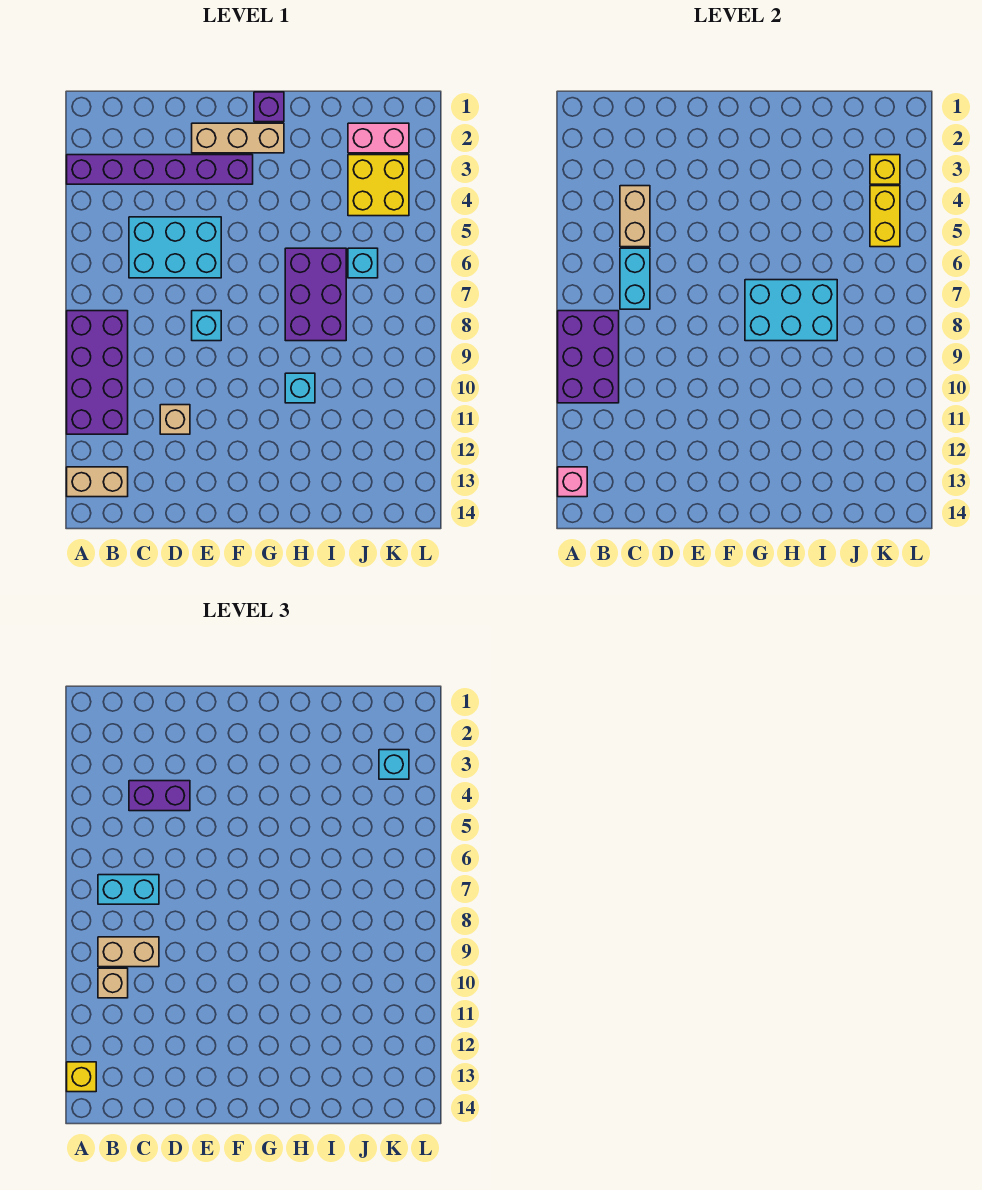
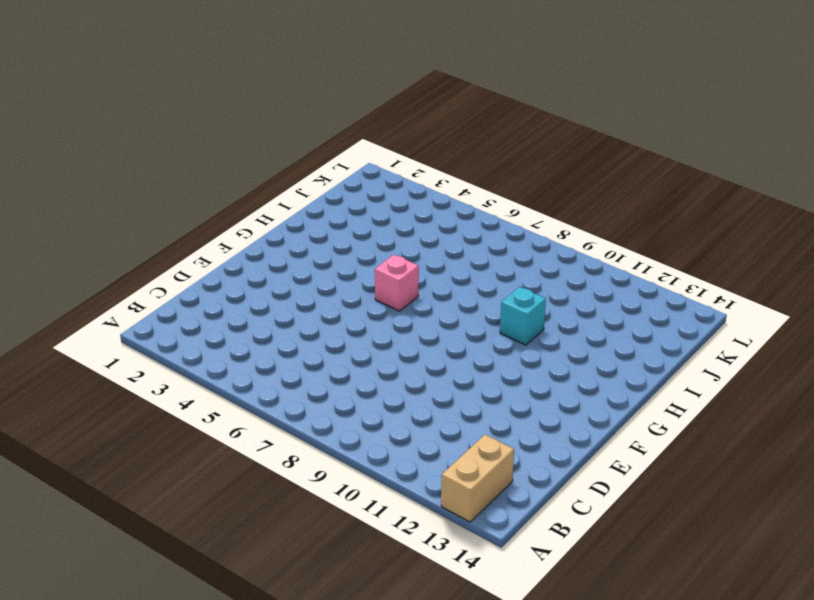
pink brick G6 level 1 -> pink brick A13 level 2
none -> purple brick A3:F3 level 1
none -> purple brick A8:B11 level 1
none -> cyan brick C5:E6 level 1

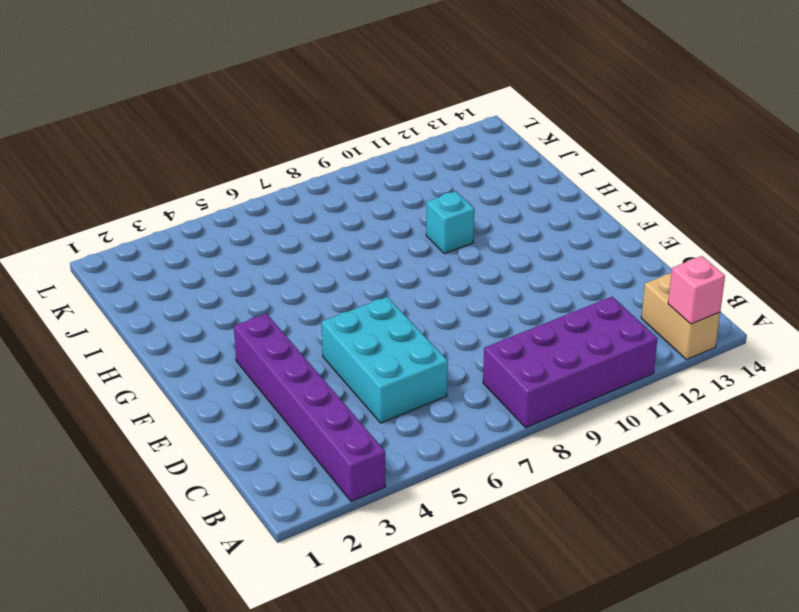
none -> tan brick D11 level 1
none -> tan brick E2:G2 level 1
none -> cyan brick E8 level 1

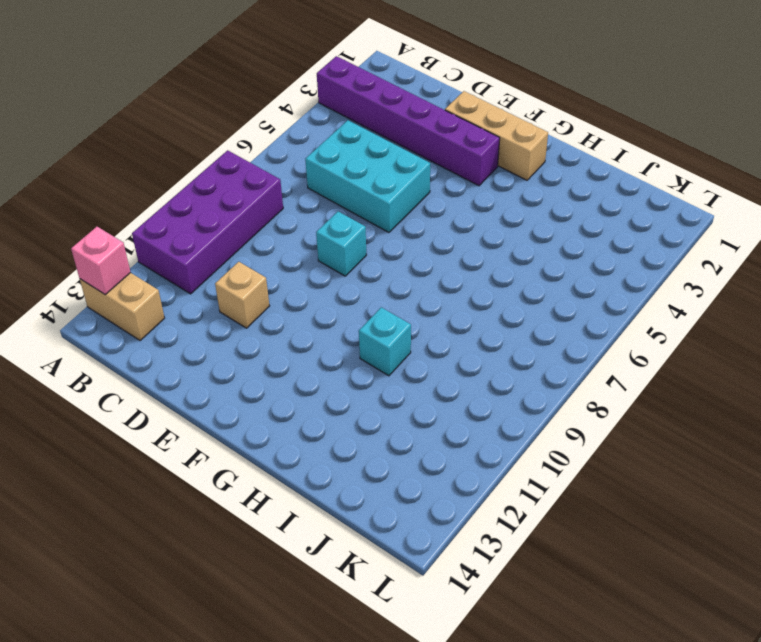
none -> purple brick G1 level 1
none -> purple brick H6:I8 level 1
none -> pink brick J2:K2 level 1

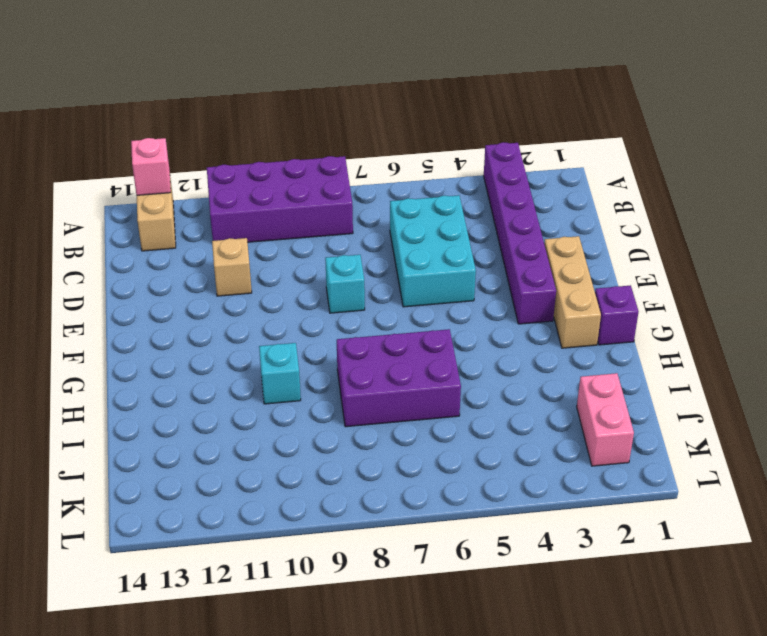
none -> yellow brick J3:K4 level 1
none -> cyan brick J6 level 1
none -> purple brick A8:B10 level 2

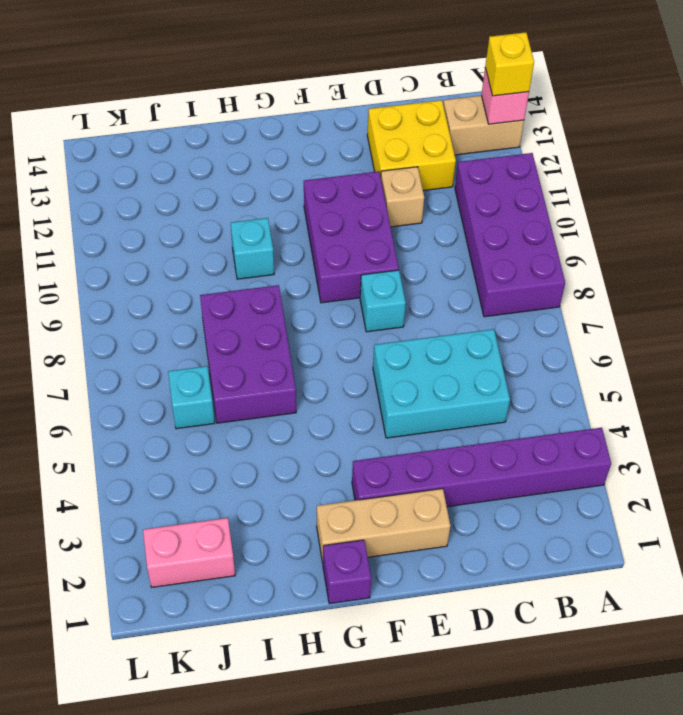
yellow brick C12:D13 level 1 -> yellow brick J3:K4 level 1
purple brick E9:F11 level 1 -> purple brick A8:B10 level 2
none -> tan brick C4:C5 level 2
none -> cyan brick C6:C7 level 2
none -> cyan brick G7:I8 level 2

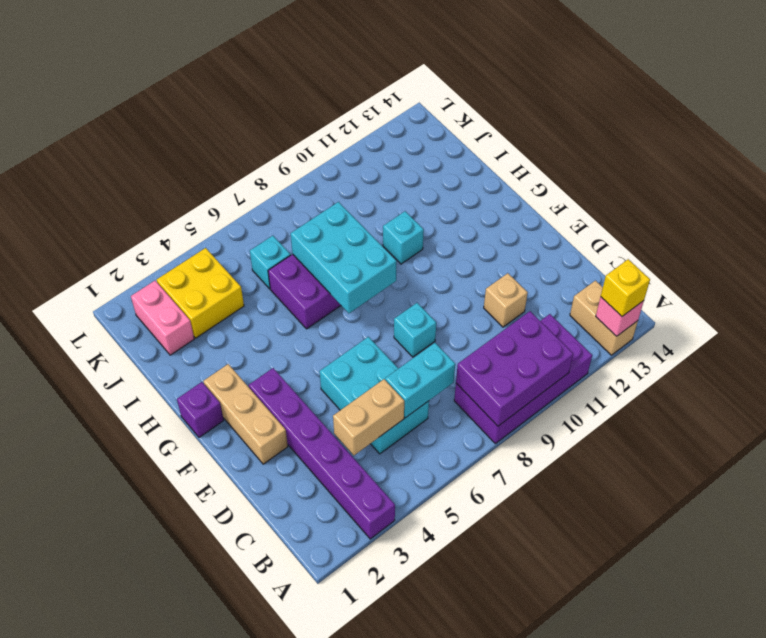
none -> yellow brick K3 level 2
none -> yellow brick K4:K5 level 2
none -> cyan brick B7:C7 level 3

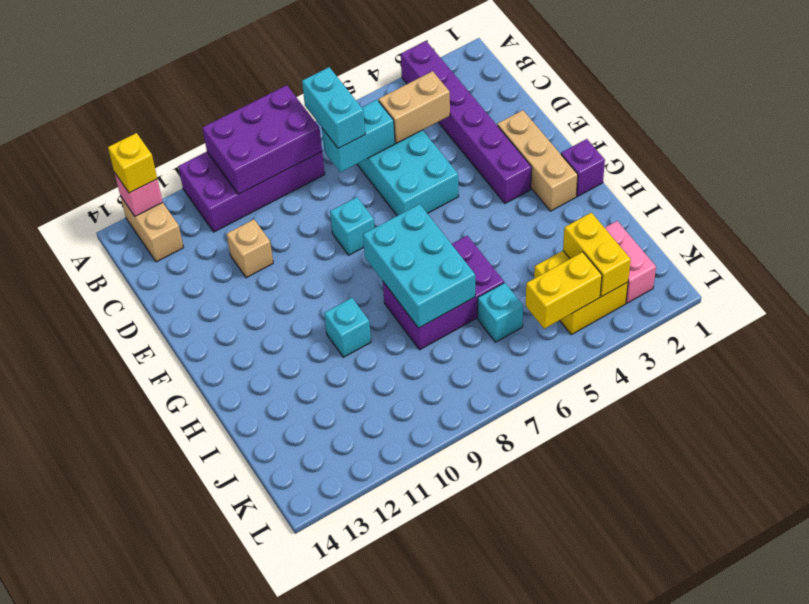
yellow brick J3:K3 level 2 -> yellow brick K3 level 2
none -> tan brick B9:C9 level 3
none -> tan brick B10 level 3
none -> purple brick C4:D4 level 3

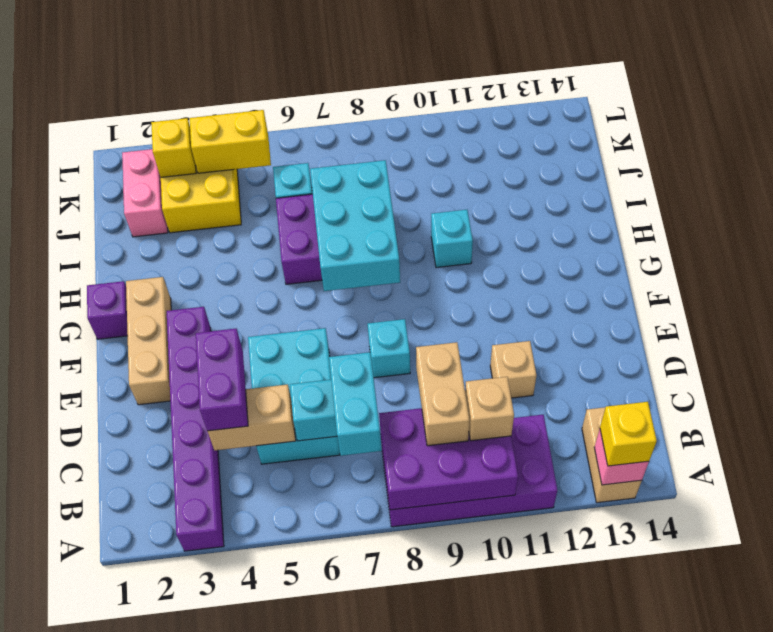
none -> cyan brick K3 level 3

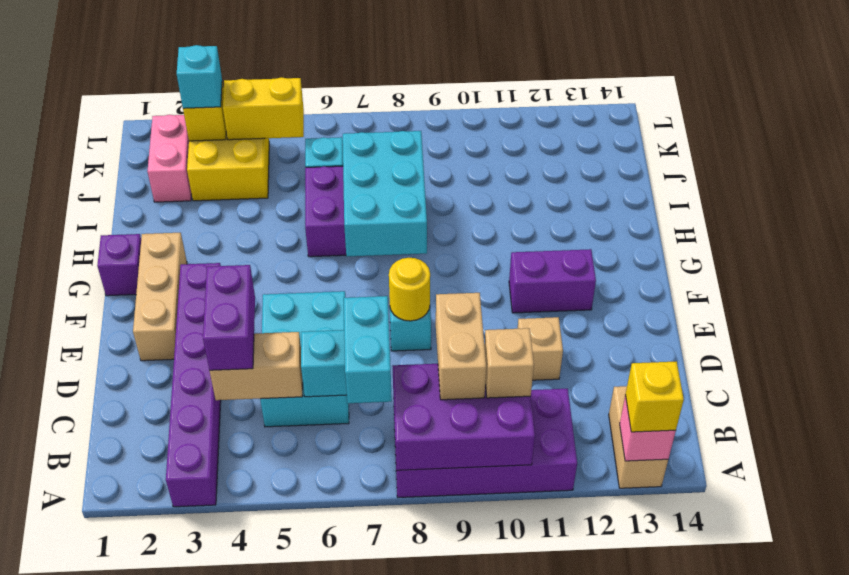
yellow round brick E8 level 2 -> none
purple brick F11:F12 level 1 -> none
none -> cyan brick H10 level 1

